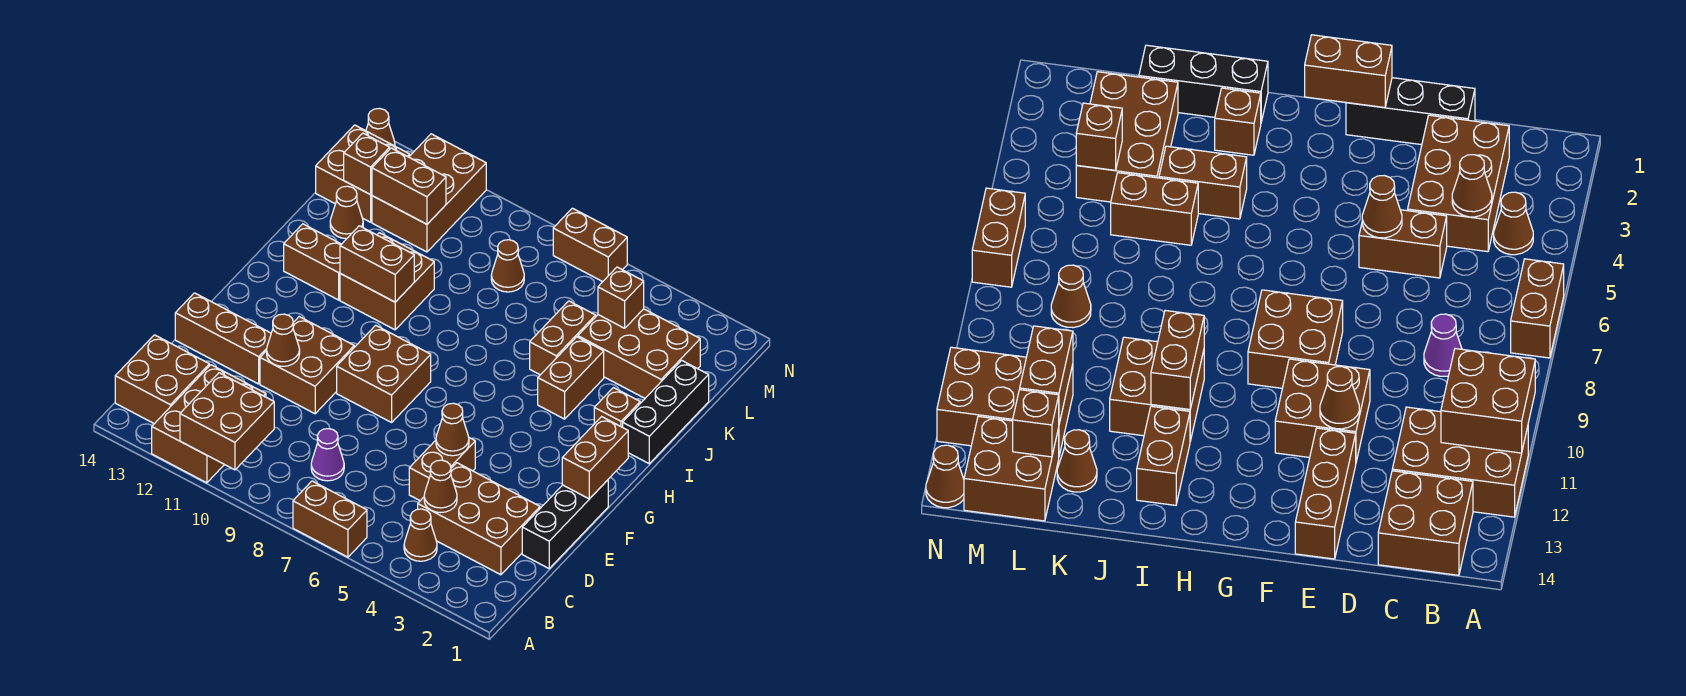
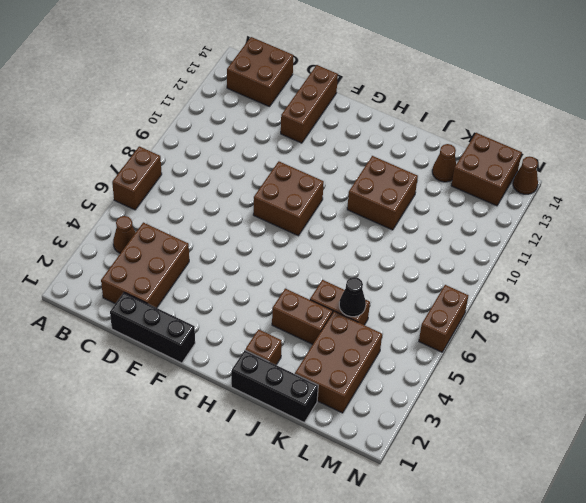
black cone K5 level 2 -> none
none -> brown brick A11:C12 level 1
none -> purple cone C8 level 1
none -> brown brick D5:E5 level 1
none -> brown brick E10:F11 level 1

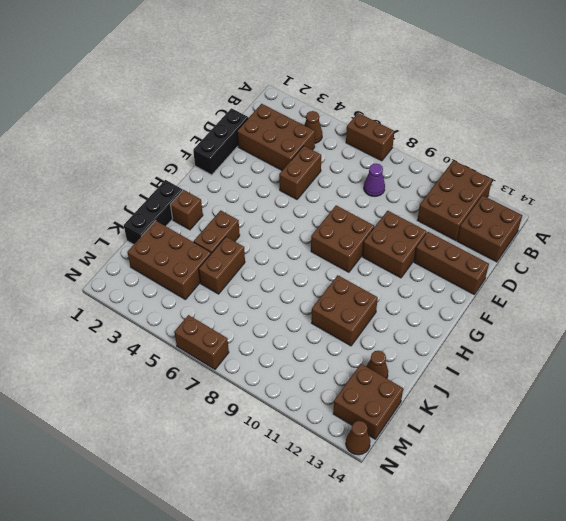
none -> brown brick I12:I13 level 1
none -> brown cone L8 level 1
none -> brown brick L11:N12 level 1
none -> brown brick A10:B11 level 2

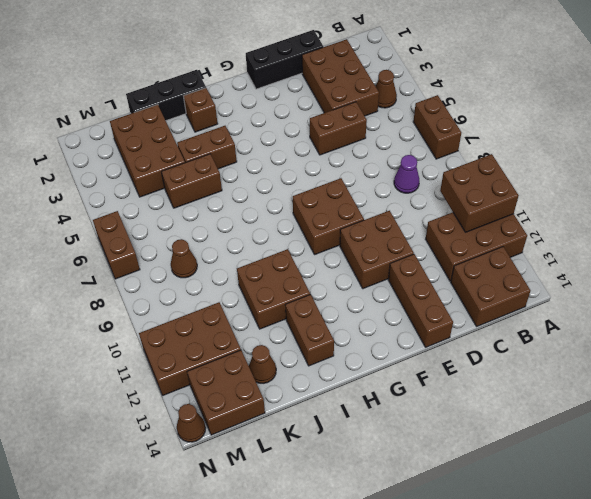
none -> brown cone C4 level 2
none -> brown cone E5 level 2
none -> brown cone E11 level 2
none -> brown brick F1:G1 level 2

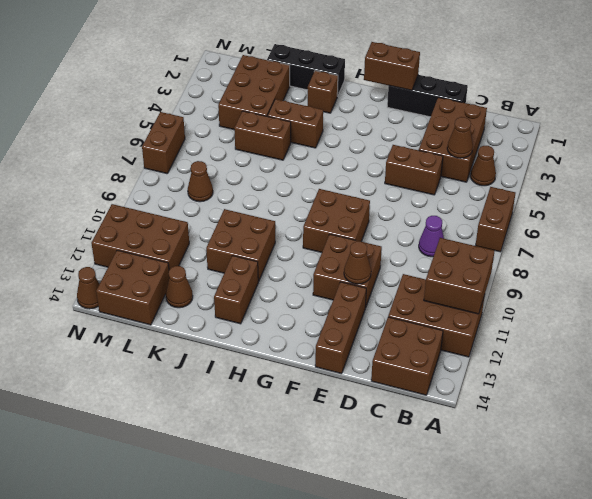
none -> brown cone E5 level 2
none -> brown brick I10:I11 level 2
none -> brown brick L4 level 2
none -> brown brick L11:L12 level 2

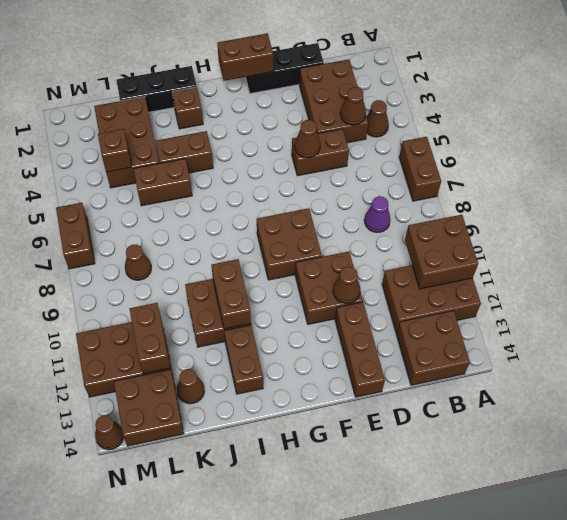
none -> brown brick L13 level 2

